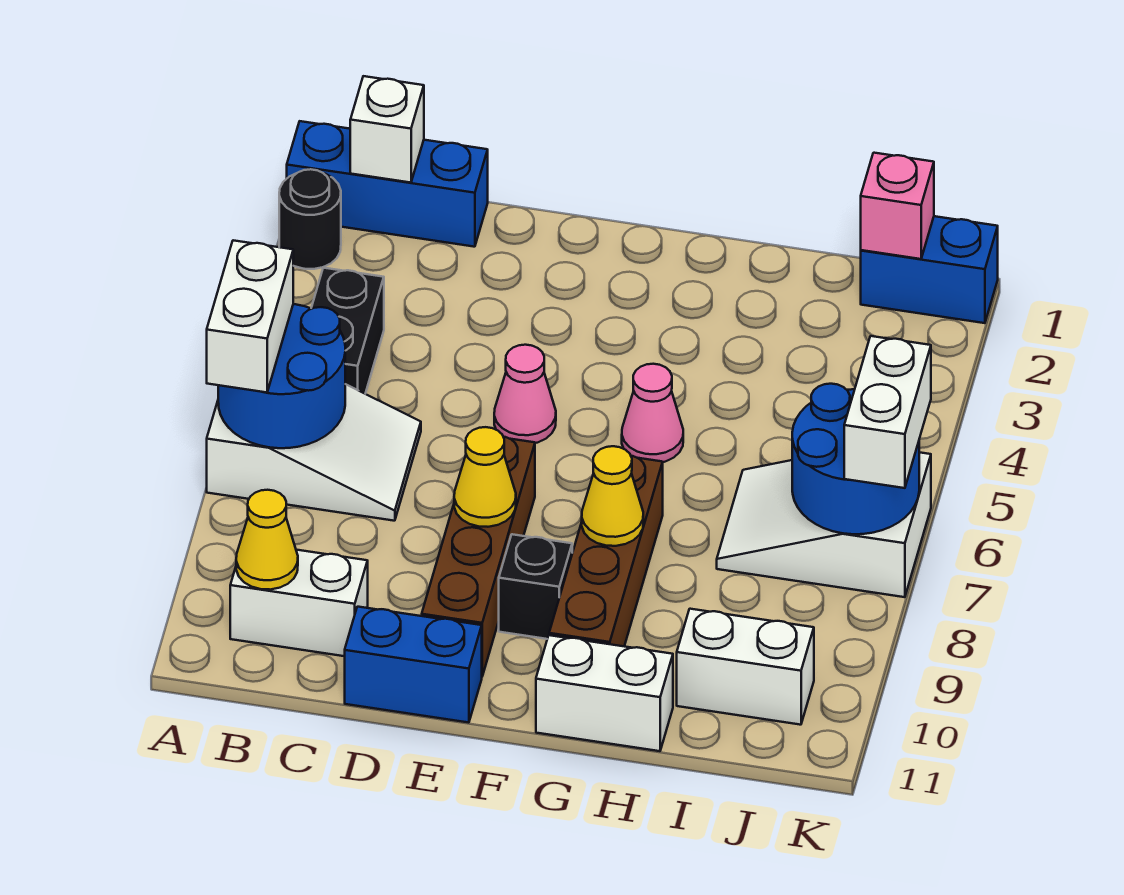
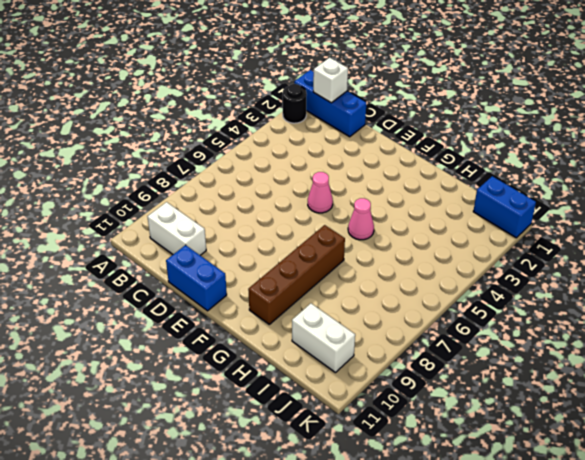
none -> white slope A6:C7 level 1 top A
none -> black brick B4:B5 level 1
none -> brown brick E7:E10 level 1

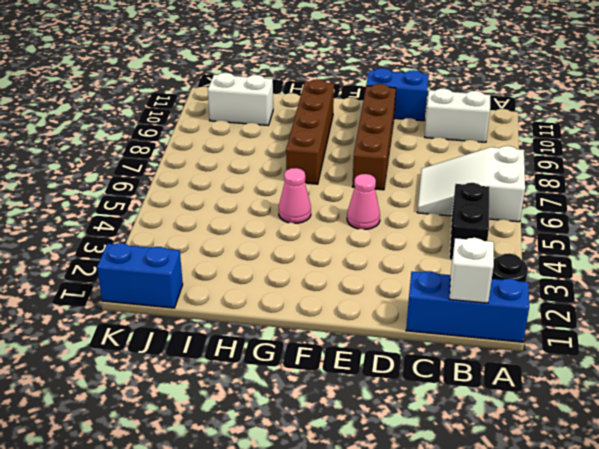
none -> black brick F9 level 1
none -> white brick G11:H11 level 1
none -> white slope I6:K7 level 1 top K

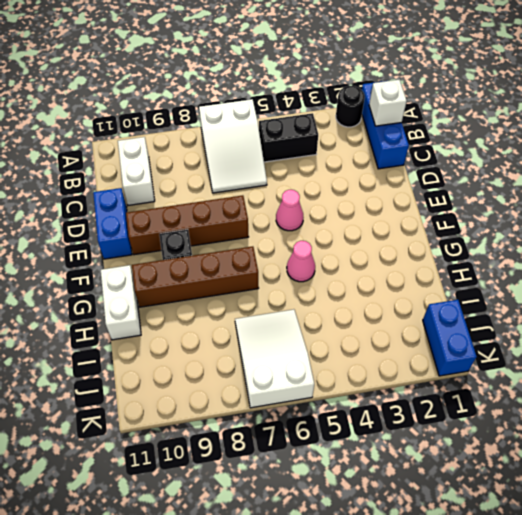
none -> white brick I10:J10 level 1
none -> blue round brick A6:B7 level 2
none -> yellow cone B10 level 2

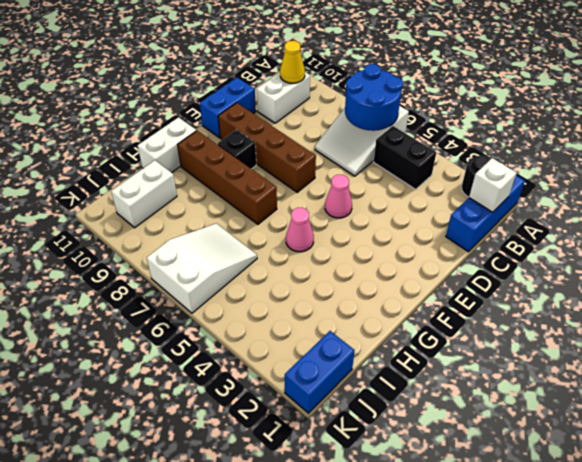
none -> yellow cone E8 level 2
none -> yellow cone G8 level 2
none -> pink brick J1 level 2

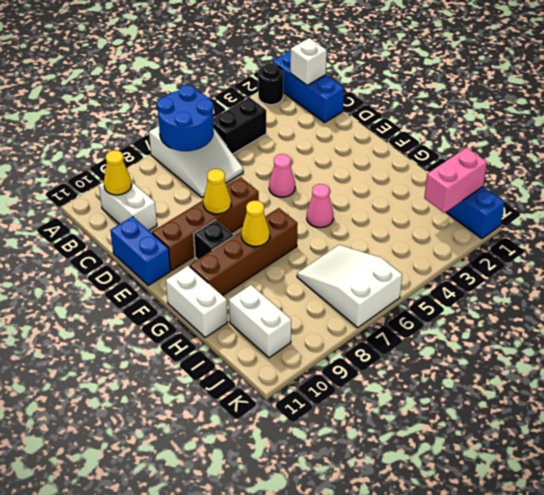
pink brick J1:J2 level 2 -> pink brick J1 level 2
none -> blue round brick J6:K7 level 2
none -> white brick A6:A7 level 3
none -> white brick K6:K7 level 3

